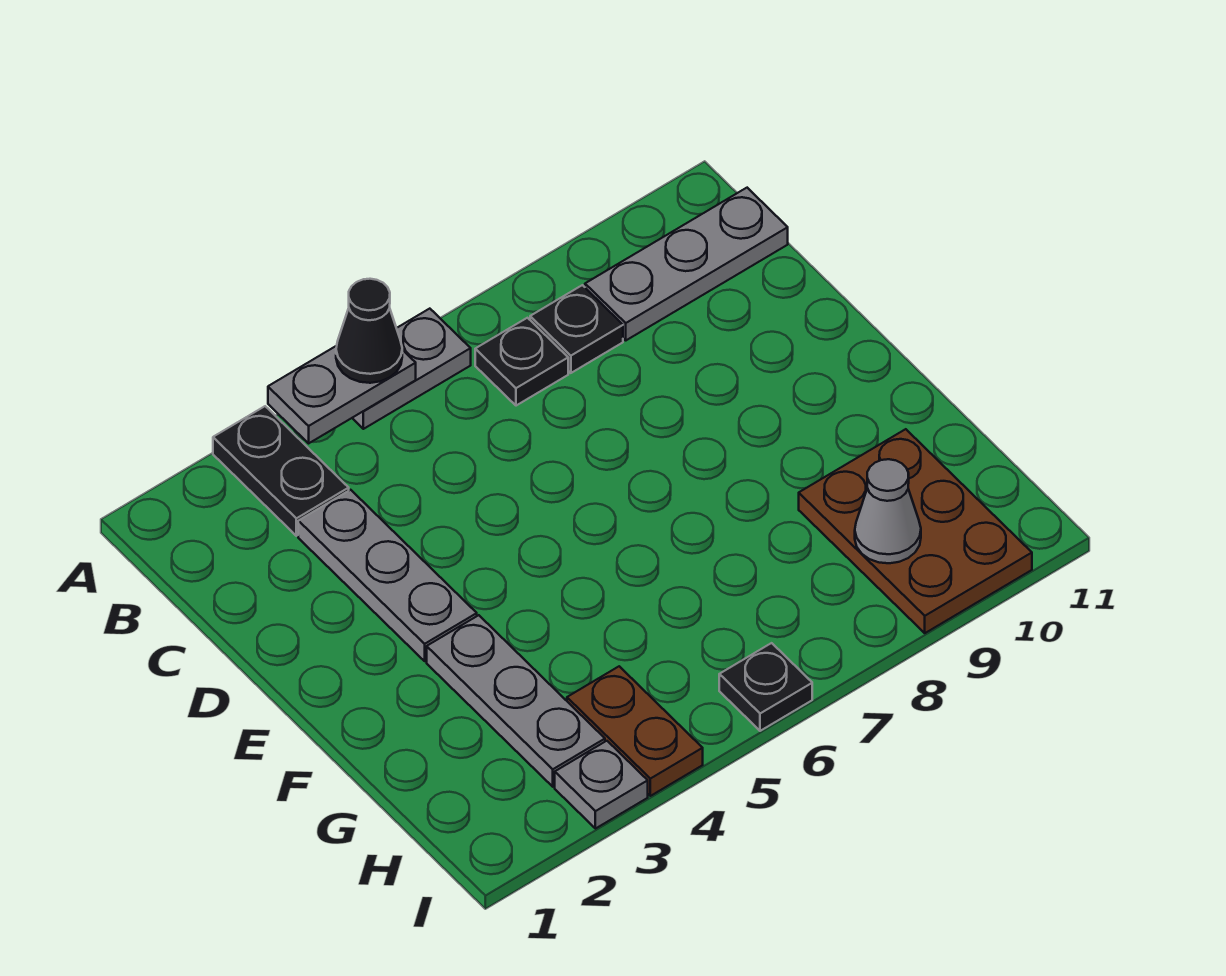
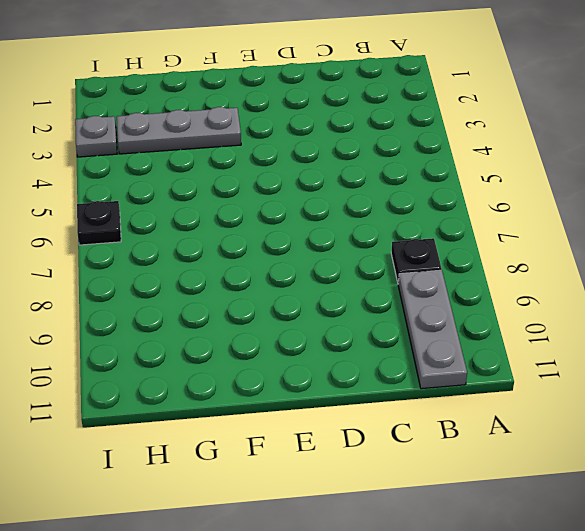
none -> black plate A3:B3 level 1
none -> grey plate A5:A6 level 1
none -> black plate B7 level 1

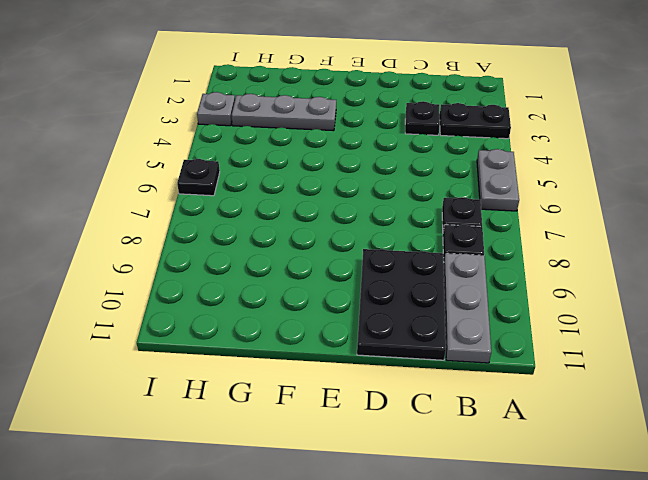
black plate C3 level 1 -> grey plate C3:E3 level 1
black plate C9:D11 level 1 -> none
none -> brown plate G9:I10 level 1
none -> brown plate H4:I4 level 1
none -> grey plate A4:A5 level 2

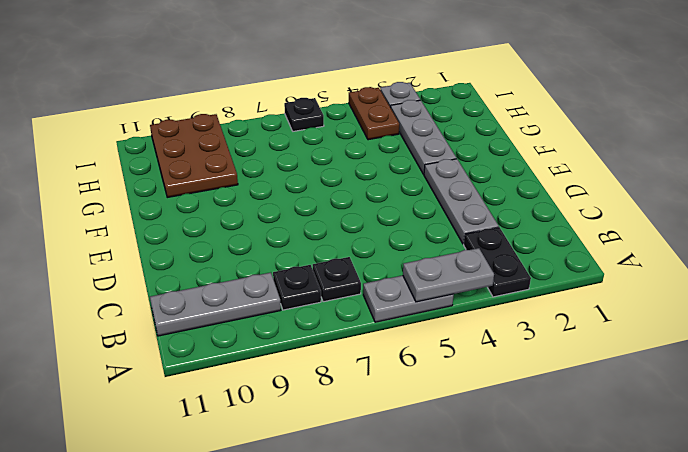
none -> grey cone H9 level 2
none -> black cone A5 level 3

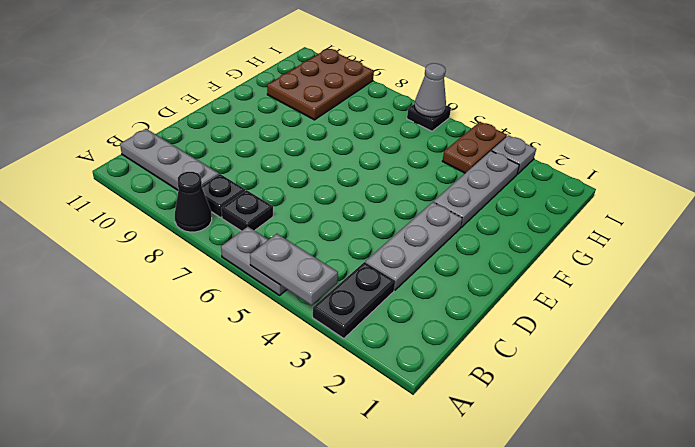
black cone A8 level 1 -> black cone A5 level 3
grey cone I6 level 2 -> grey cone H9 level 2

